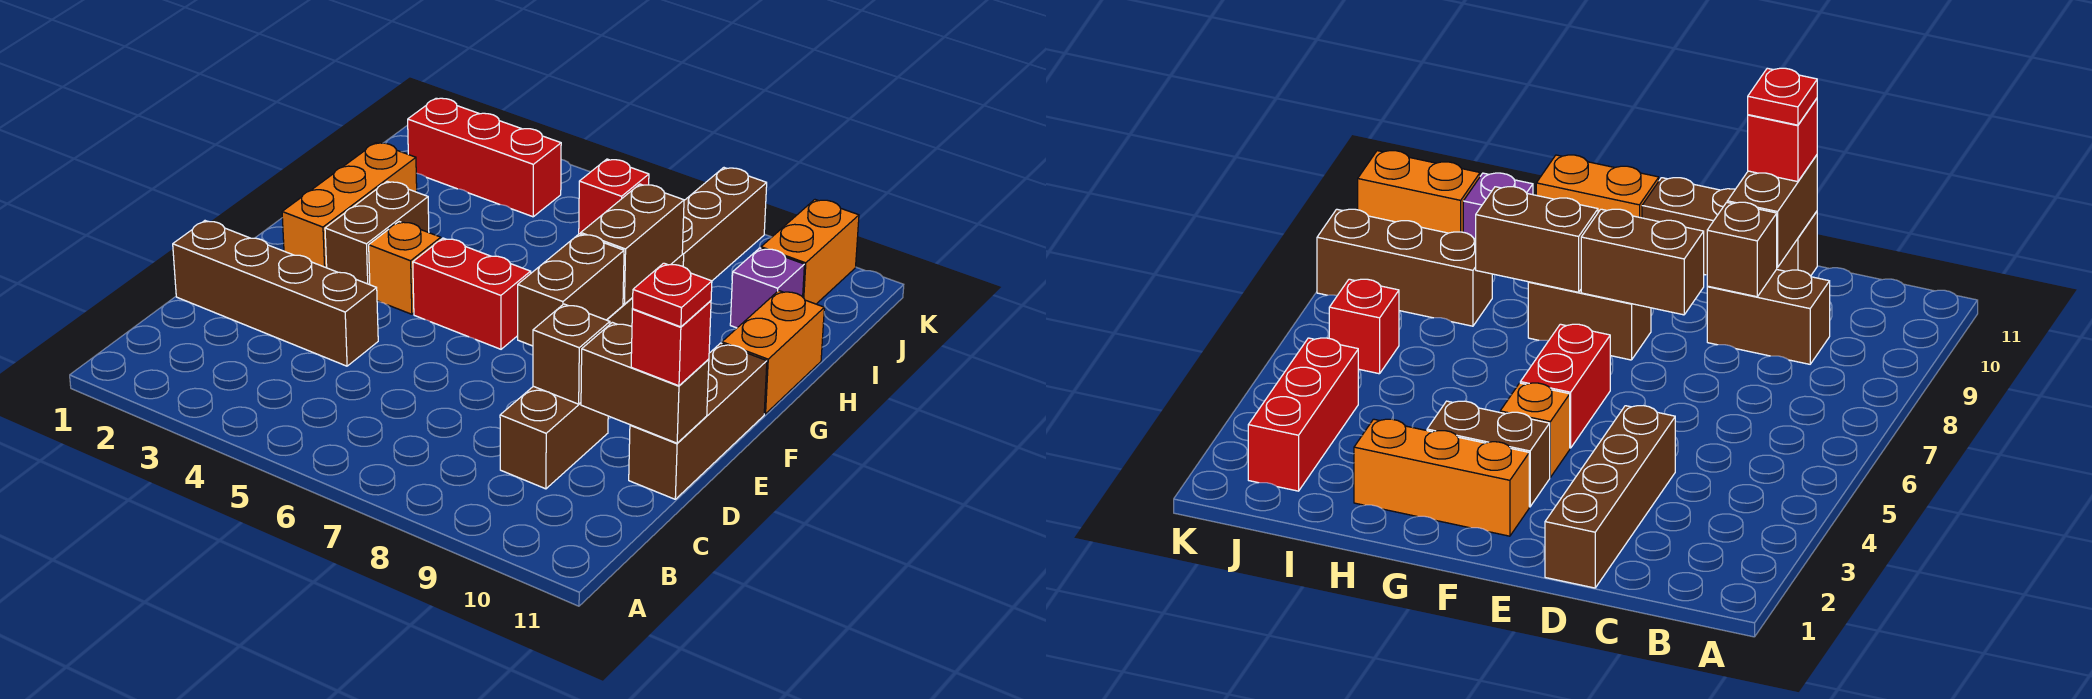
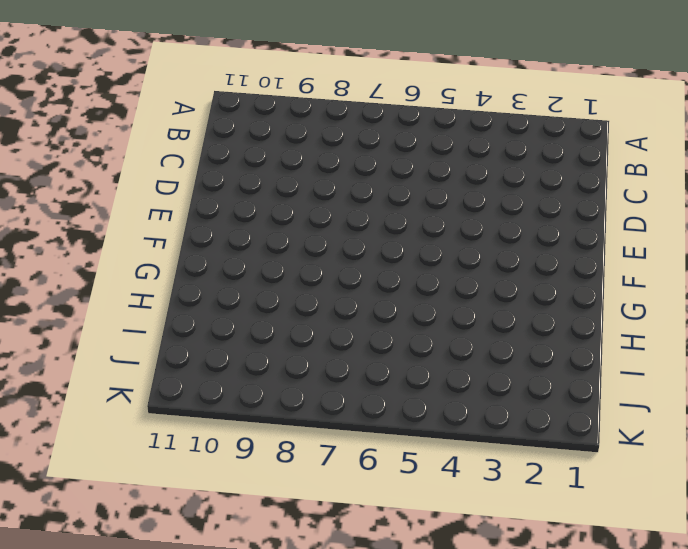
none -> brown brick C9:D9 level 1
none -> brown brick D1:D4 level 1
none -> brown brick D11:F11 level 1

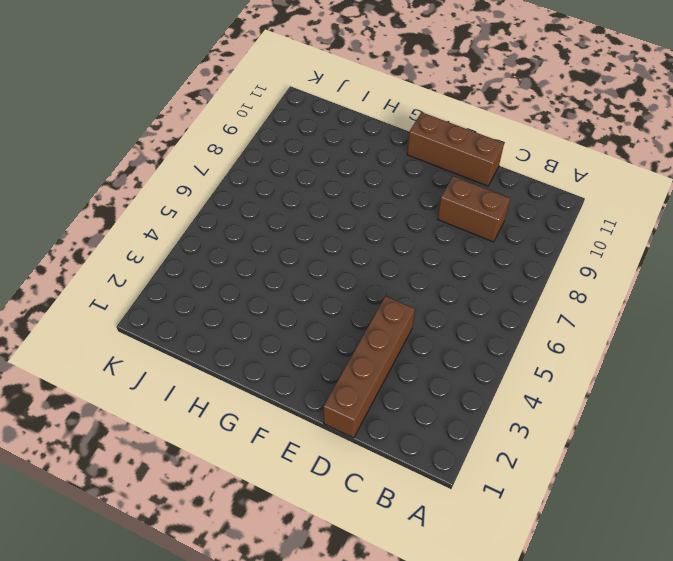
none -> orange brick F2:H2 level 1
none -> brown brick F3:G3 level 1
none -> orange brick F4 level 1

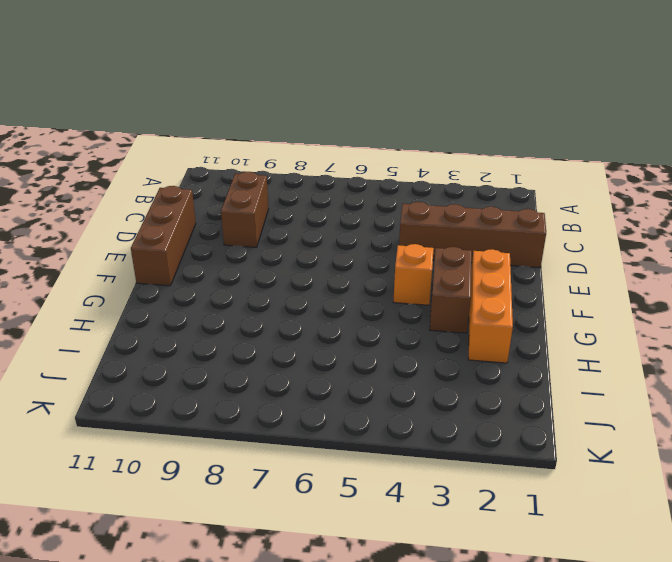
none -> red brick F5:F6 level 1
none -> brown brick F8:G8 level 1
none -> orange brick G11:H11 level 1

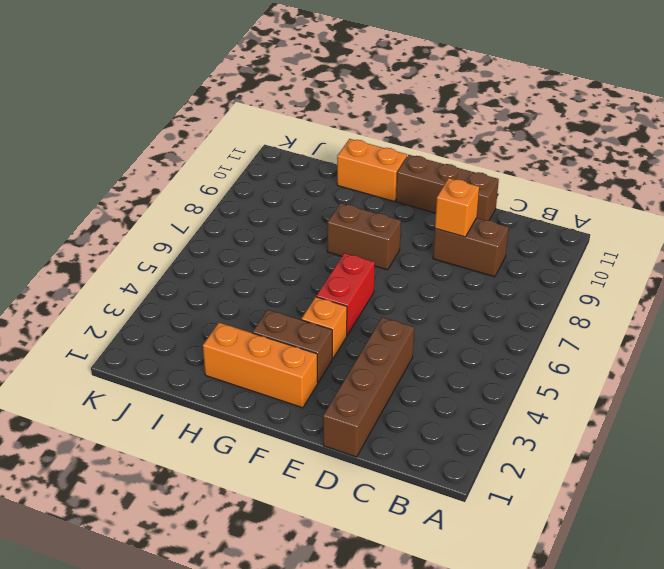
orange brick D9 level 2 -> brown brick D9 level 2
none -> brown brick I8:K8 level 1
none -> purple brick I10 level 1
none -> red brick J2:J4 level 1

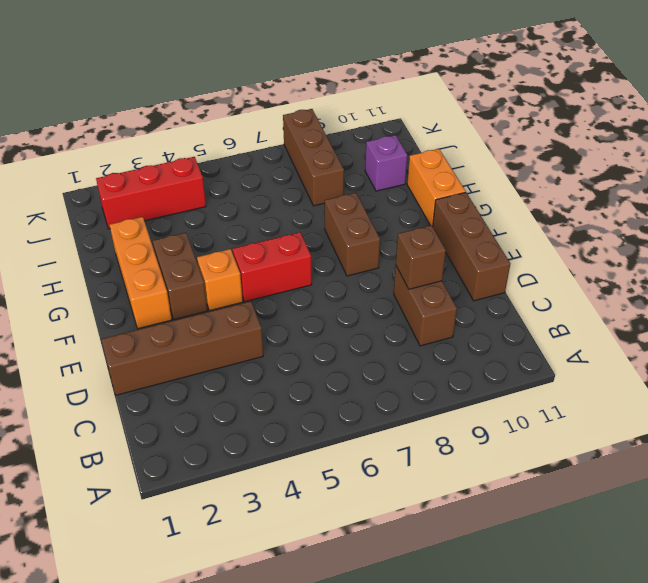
none -> red brick J6 level 1
none -> orange brick J10:K10 level 1
none -> brown brick D10:D11 level 2

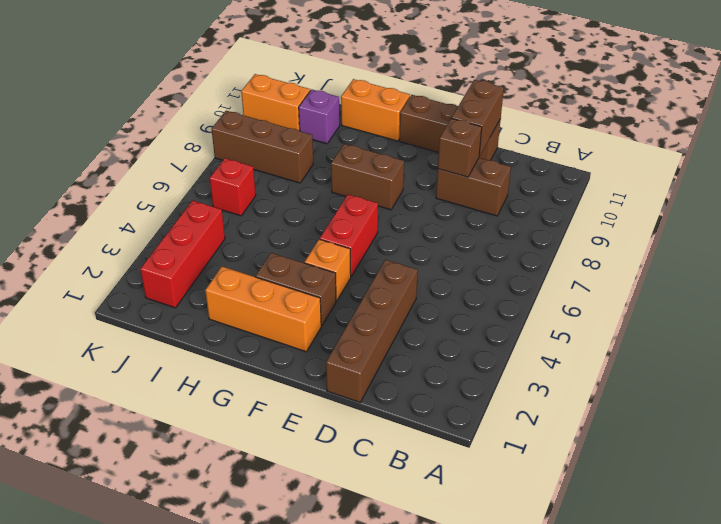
none -> brown brick E8:F8 level 2
none -> brown brick G8:H8 level 2
none -> red brick D11 level 3

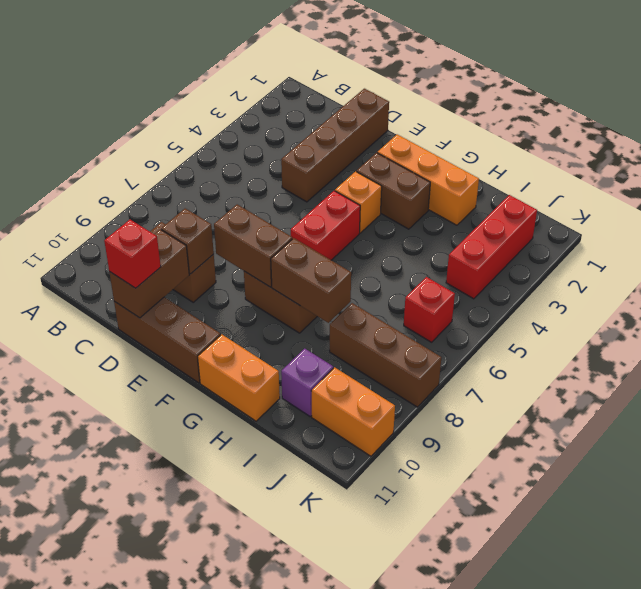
none -> red plate D11 level 4

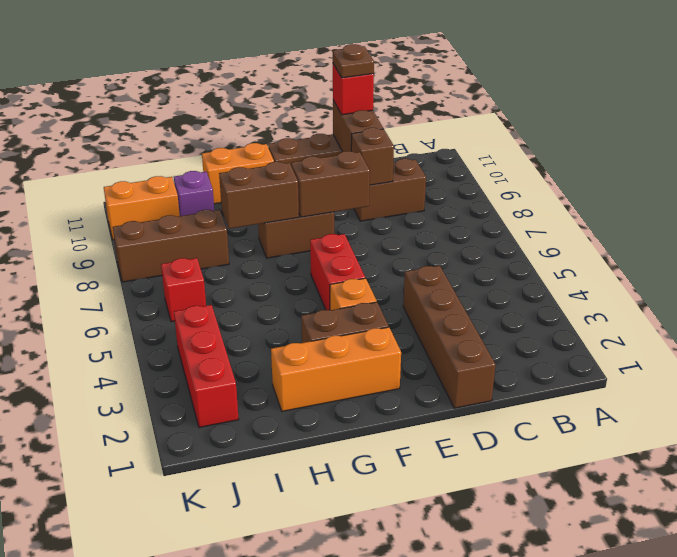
brown plate D11 level 4 -> red plate D11 level 4

